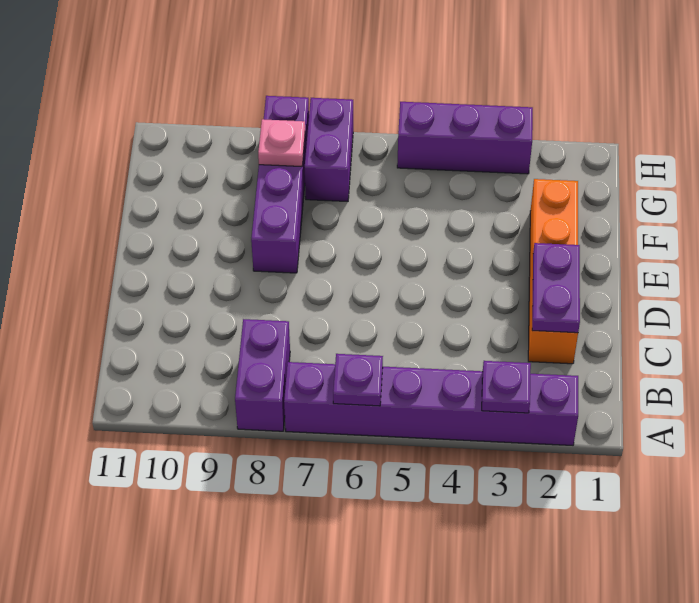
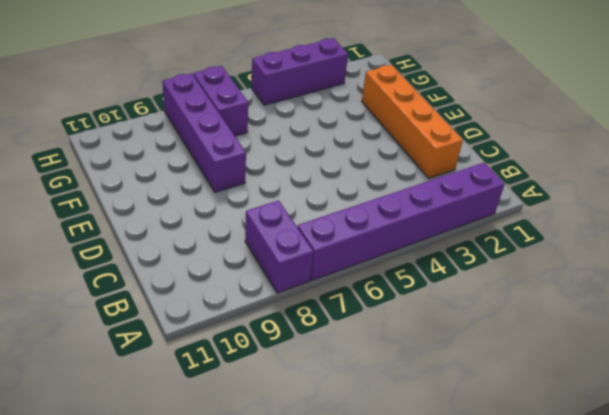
none -> purple plate A3 level 2
none -> purple plate A6 level 2

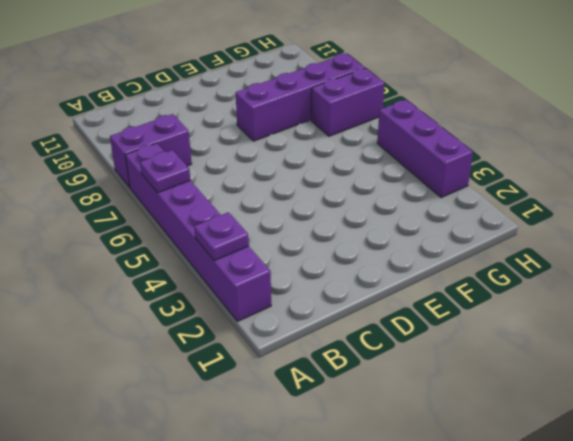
none -> orange brick C2:F2 level 1
none -> purple plate C2:D2 level 2

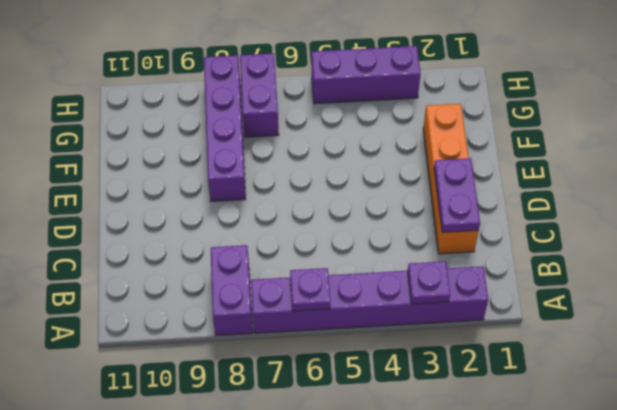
none -> pink plate G8 level 2

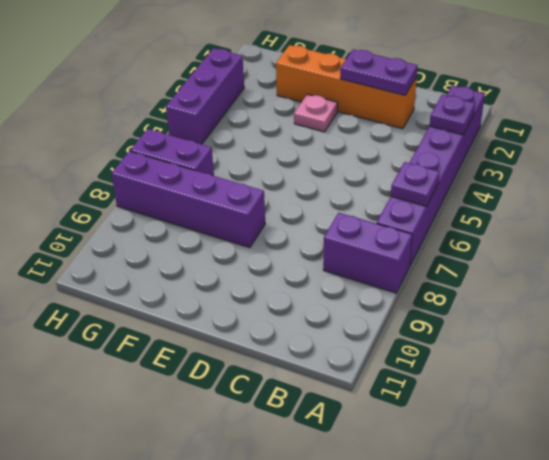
pink plate E3 level 1 -> pink plate G8 level 2

